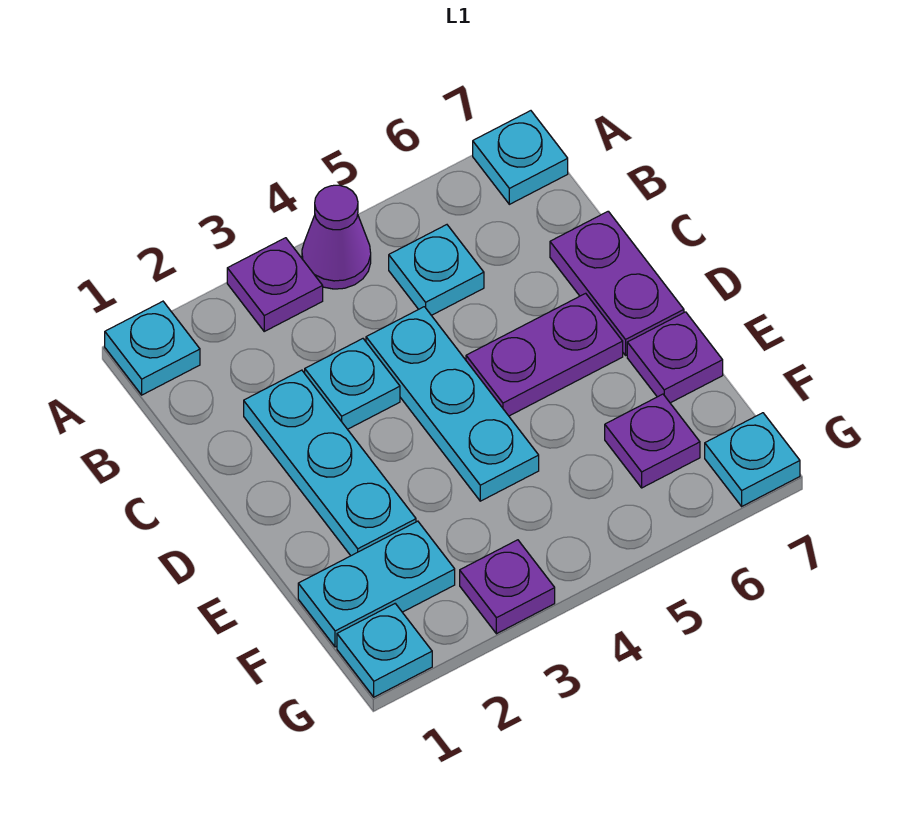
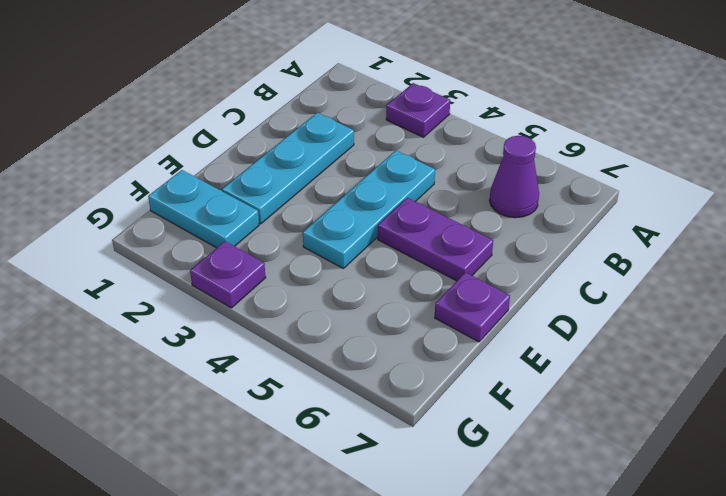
purple cone B6 level 1 -> purple cone A4 level 1
none -> cyan plate A1 level 1
none -> cyan plate A7 level 1
none -> cyan plate B5 level 1

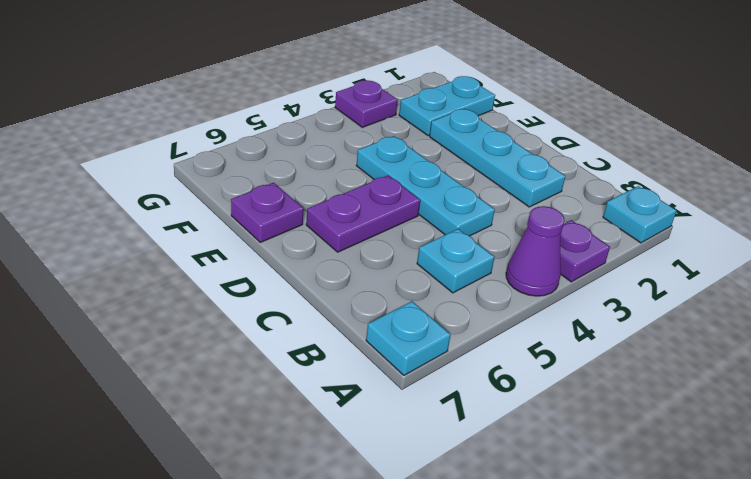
none -> cyan plate C3 level 1
none -> purple plate C7:D7 level 1
none -> purple plate F6 level 1

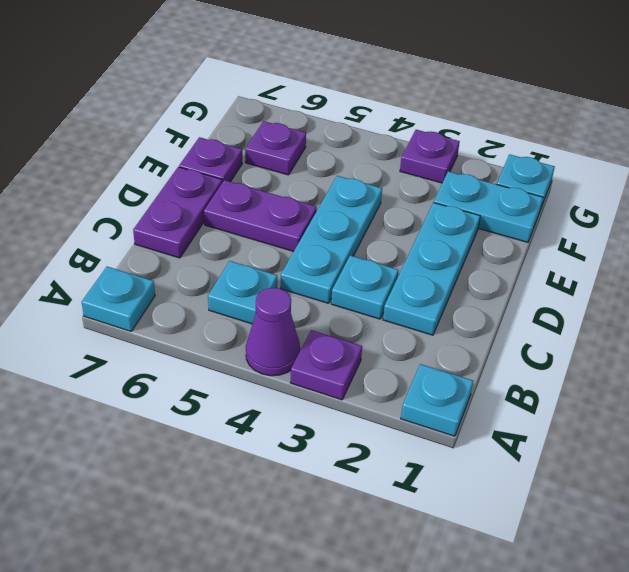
none -> cyan plate G7 level 1

